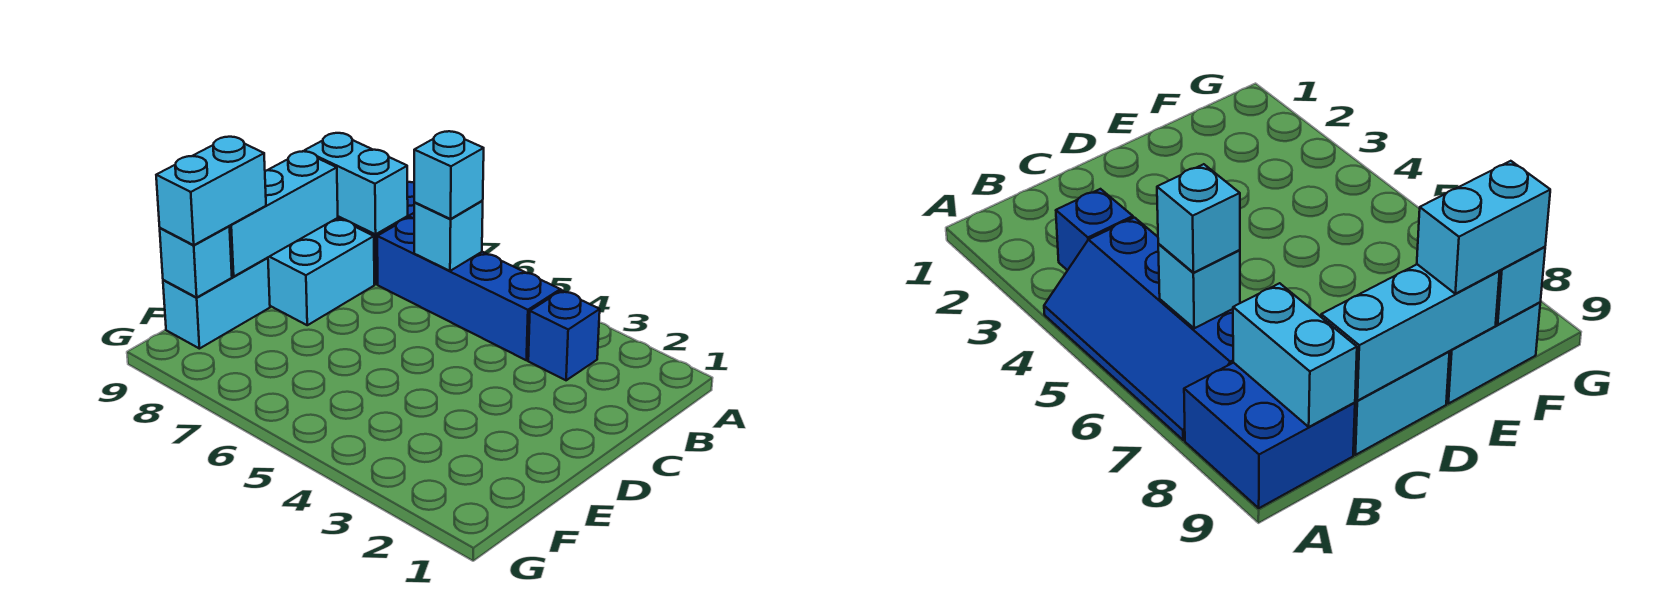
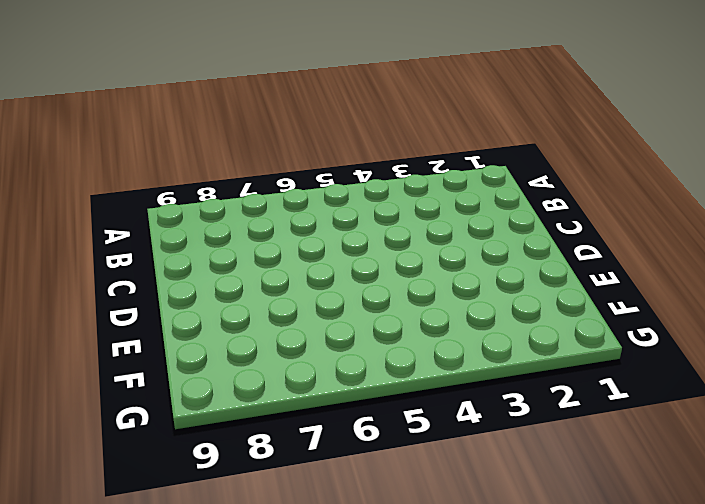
none -> blue slope A4:B7 level 1 top B
none -> blue brick A8:B9 level 1

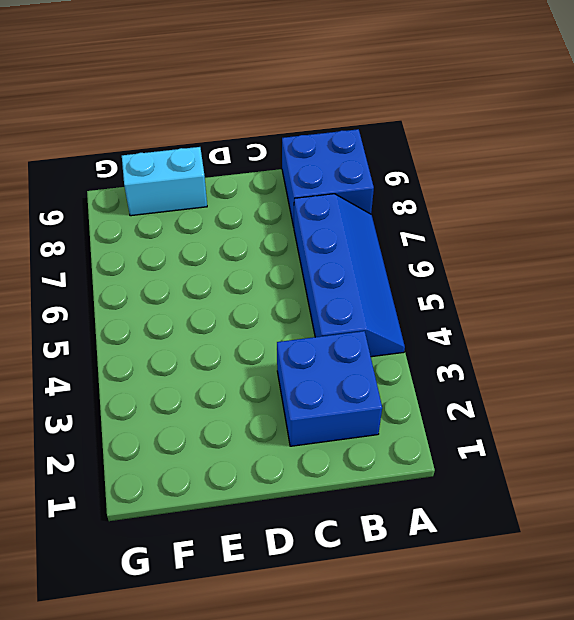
blue brick B2:C3 level 1 -> blue brick B3 level 1
none -> cyan brick C8:D9 level 1
none -> cyan brick B6 level 2

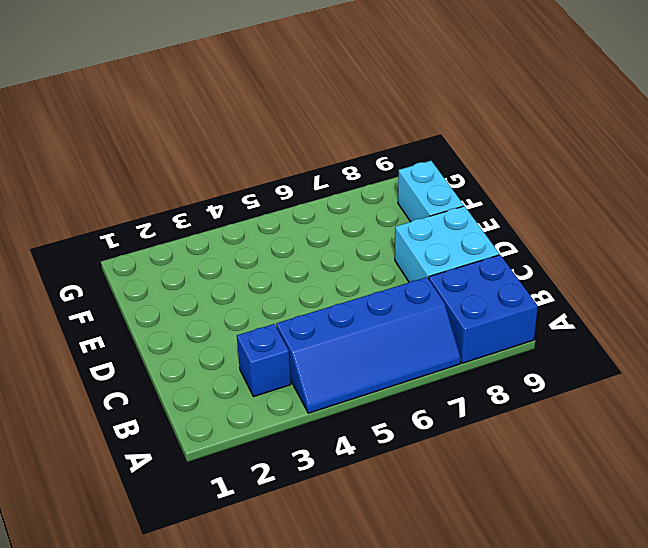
none -> cyan brick B6 level 2
none -> cyan brick B8:B9 level 2

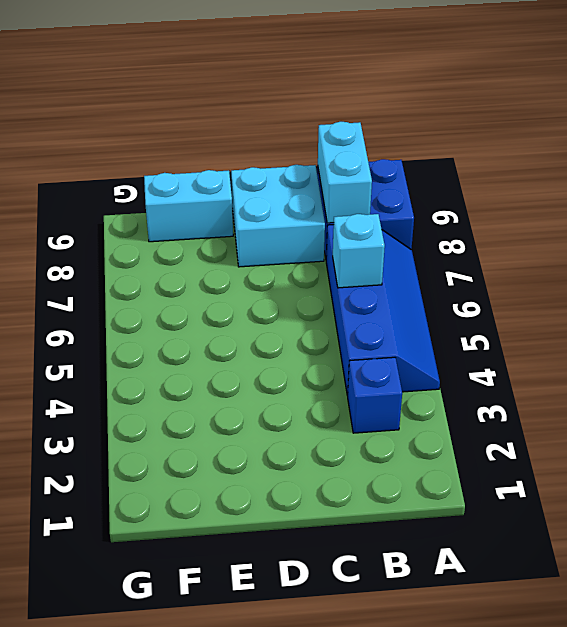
none -> cyan brick C9:E9 level 2
none -> cyan brick F9 level 2

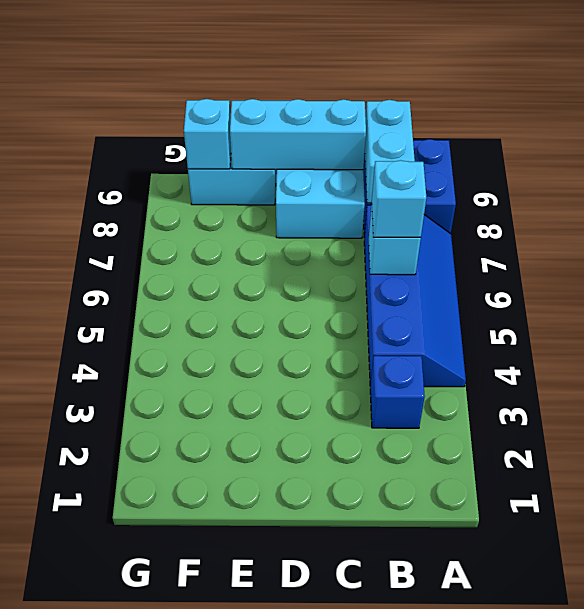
none -> cyan brick E9:F9 level 3

